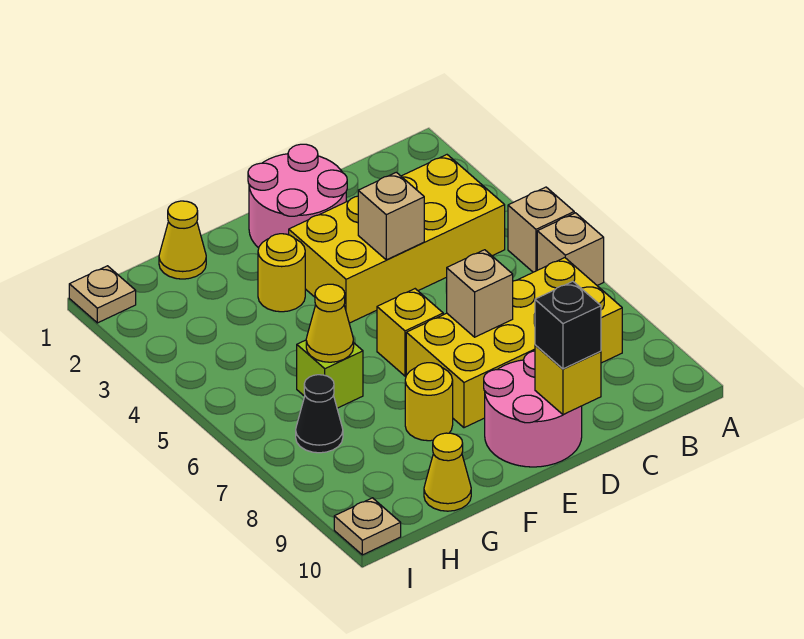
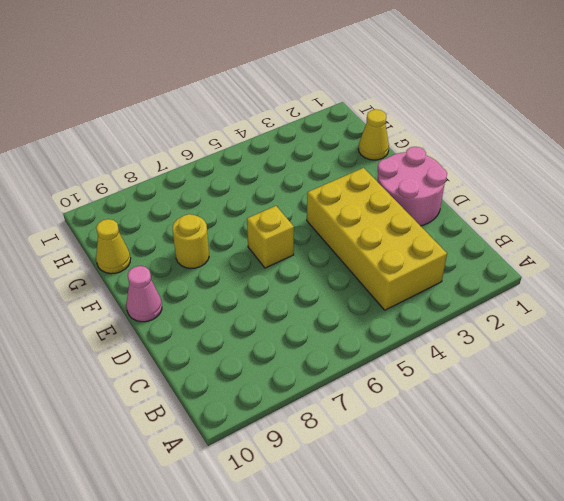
pink cone E10 level 1 -> pink round brick D9:E10 level 1
none -> tan brick A5 level 1
none -> tan brick A6 level 1
none -> yellow brick B7:E8 level 1

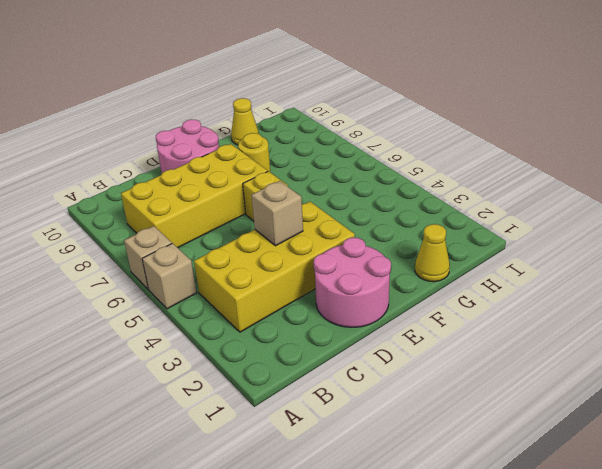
none -> yellow round brick F3 level 1
none -> lime brick G6 level 1
none -> black cone H7 level 1

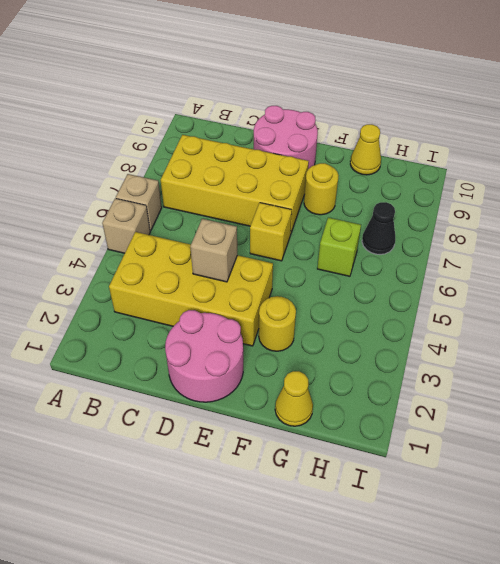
none -> tan plate I1 level 1
none -> tan plate I10 level 1
none -> tan brick D7 level 2

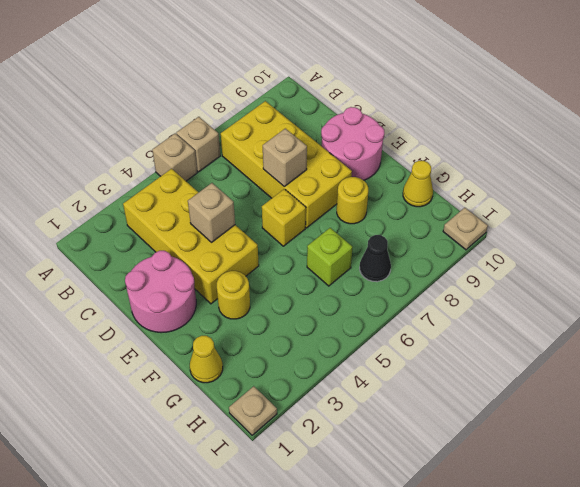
none -> yellow brick D10 level 2
none -> yellow cone G6 level 2
none -> black brick D10 level 3

